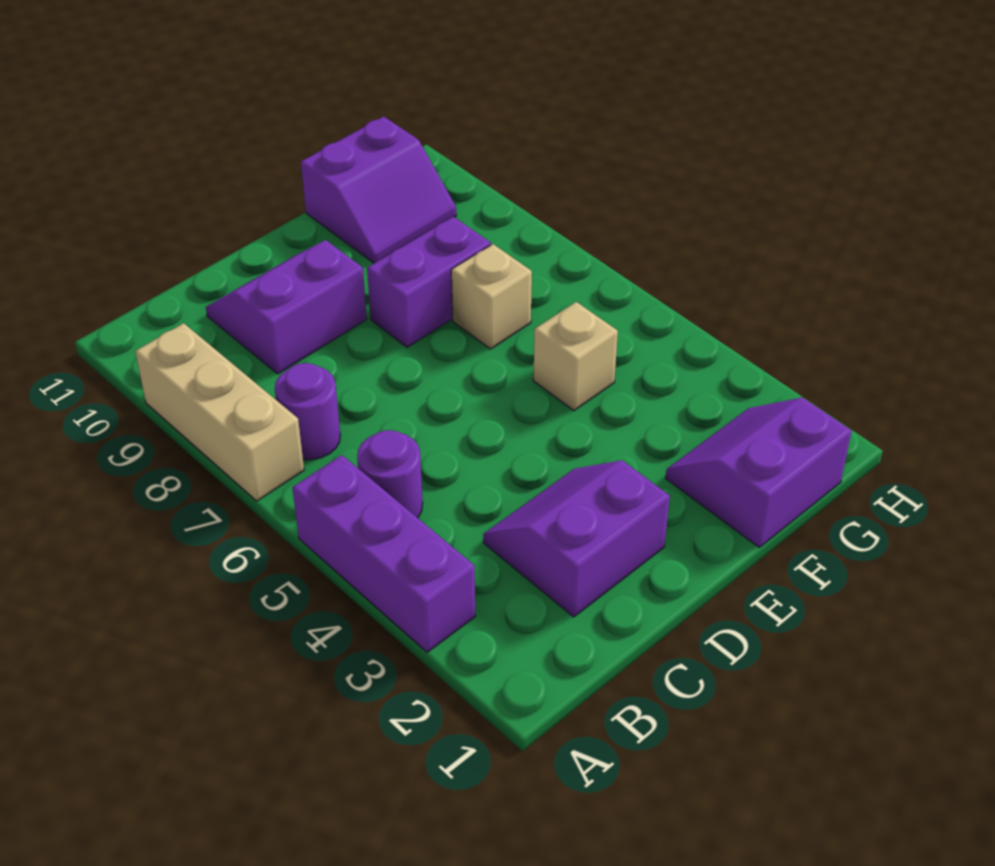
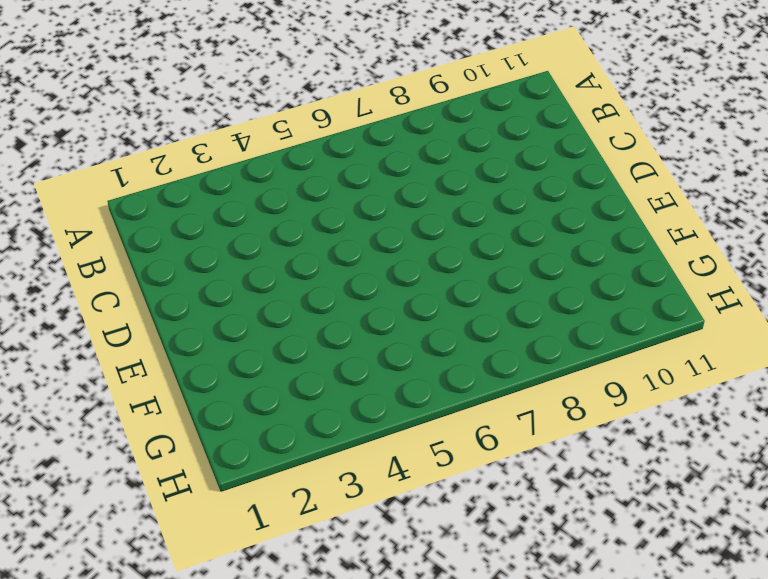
none -> purple brick A3:A5 level 1
none -> tan brick A7:A9 level 1

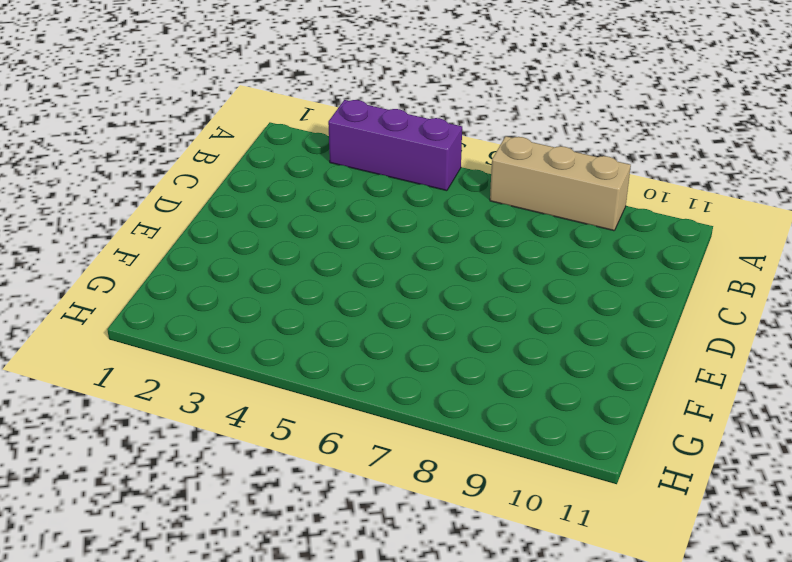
none -> purple round brick B5 level 1
none -> purple round brick B7 level 1

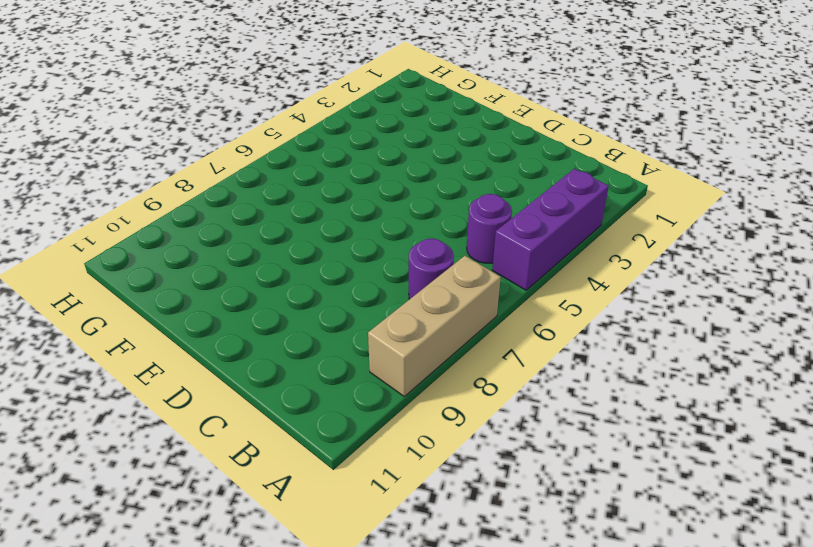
none -> purple slope C2:D3 level 1 top 2
none -> purple slope C9:D10 level 1 top 9

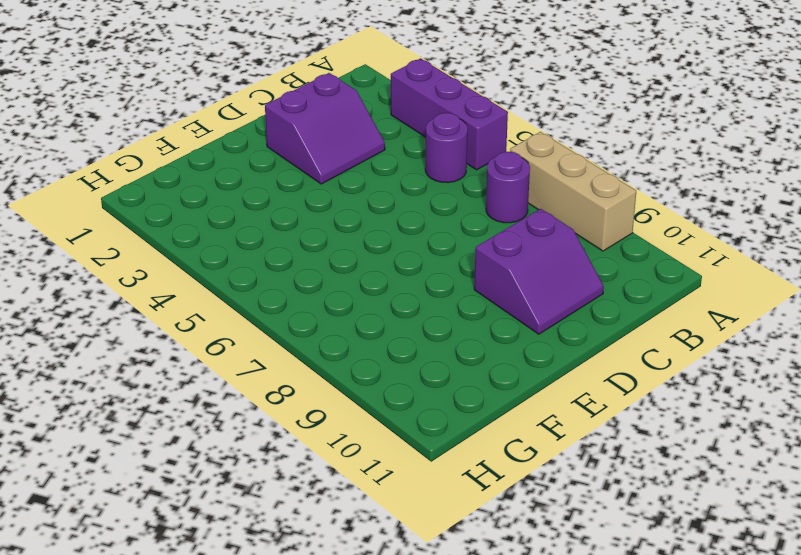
none -> purple brick E8:F8 level 1
none -> purple slope F1:G2 level 1 top 1

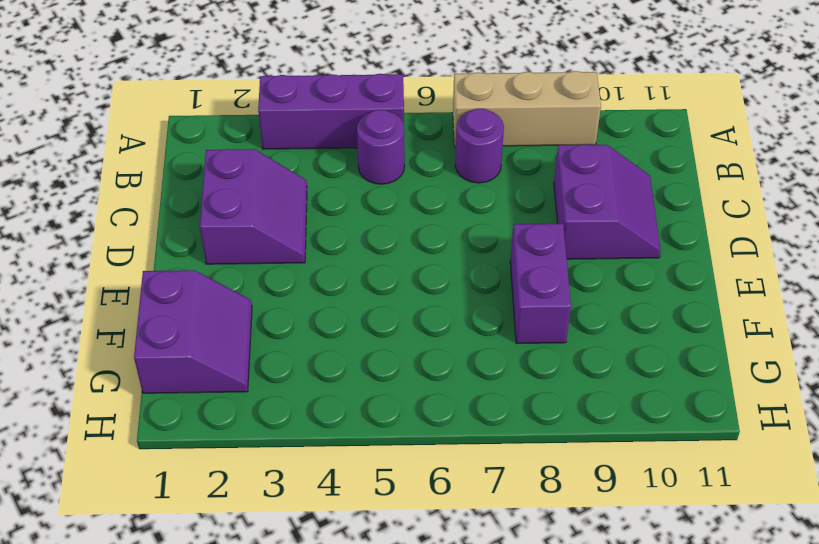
none -> tan brick F5 level 1
none -> tan brick F7 level 1

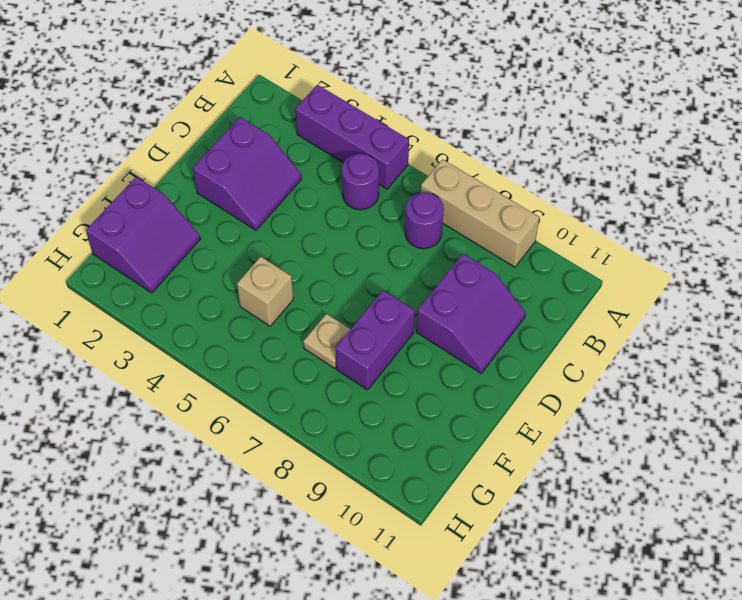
tan plate F7 level 1 -> tan brick F7 level 1
none -> purple slope F10:G11 level 1 top 11

